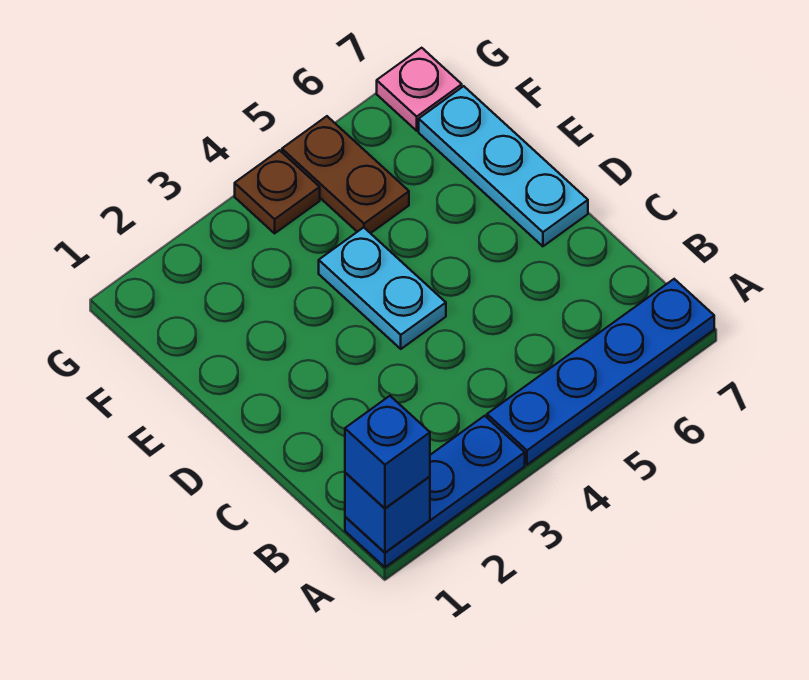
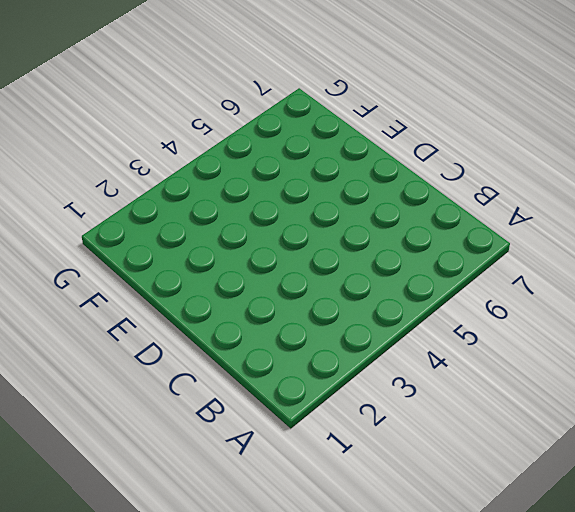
none -> blue plate A1:A3 level 1
none -> blue plate A4:A7 level 1

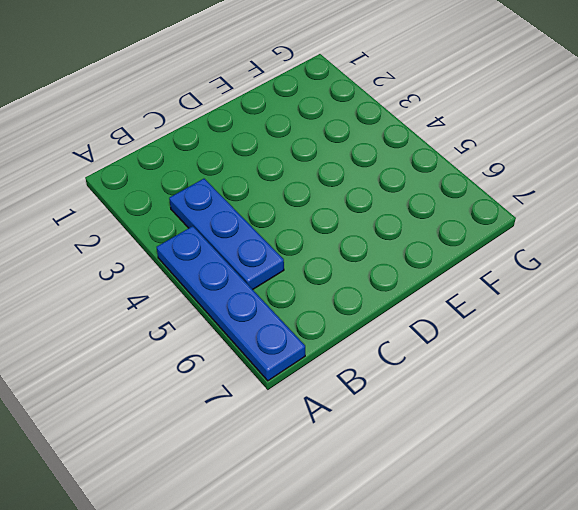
blue plate B3:B5 level 1 -> blue plate A1:A3 level 1
none -> cyan plate D4:E4 level 1
none -> cyan plate D7:F7 level 1

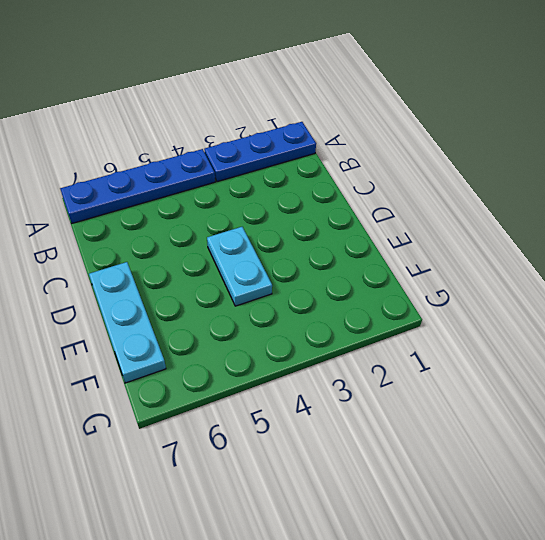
none -> brown plate F5:G5 level 1
none -> brown plate G4 level 1

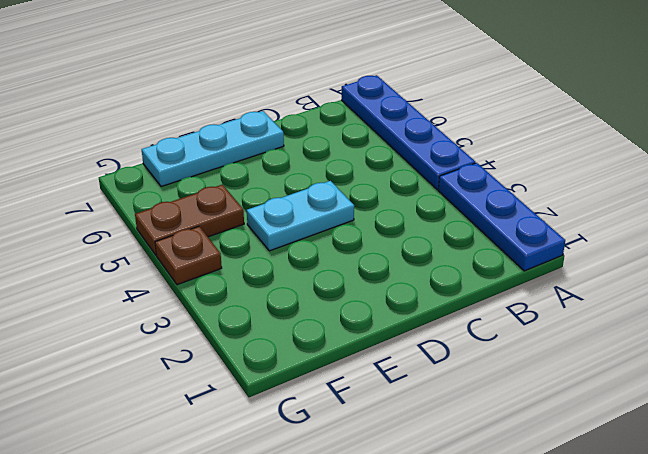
none -> pink plate G7 level 1
none -> blue brick A1 level 2

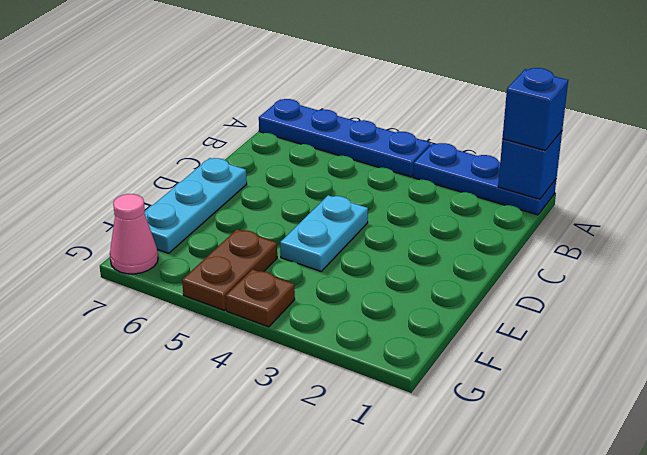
pink cone G7 level 1 -> pink plate G7 level 1

